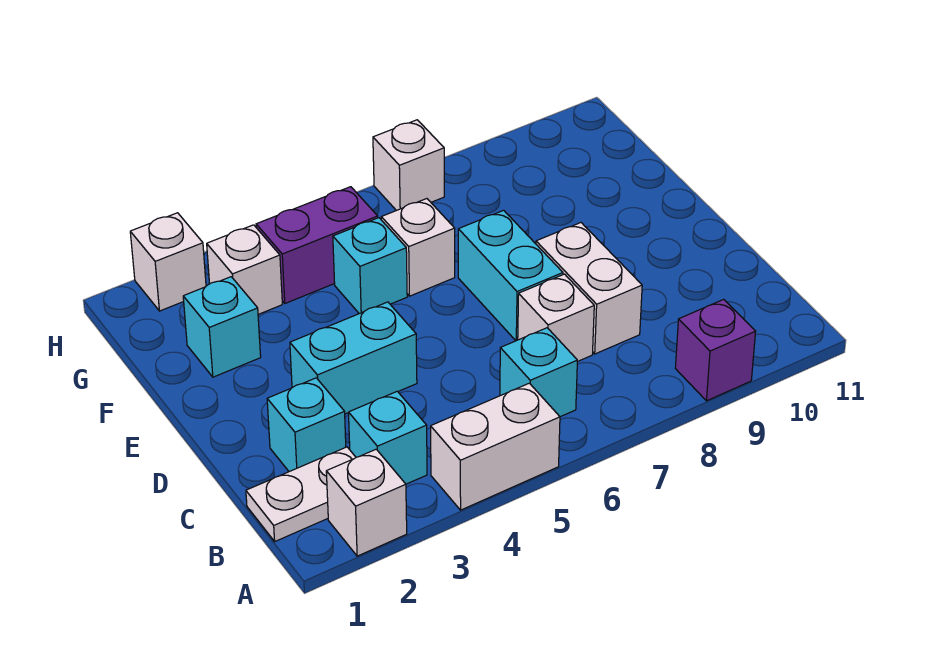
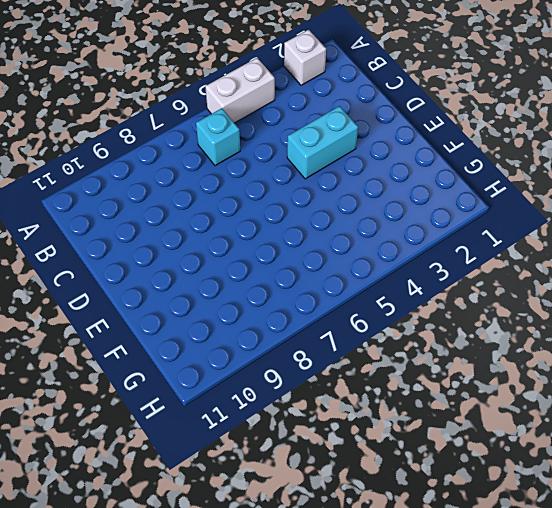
none -> purple brick A9 level 1
none -> white plate B1:B2 level 1
none -> cyan brick B3 level 1

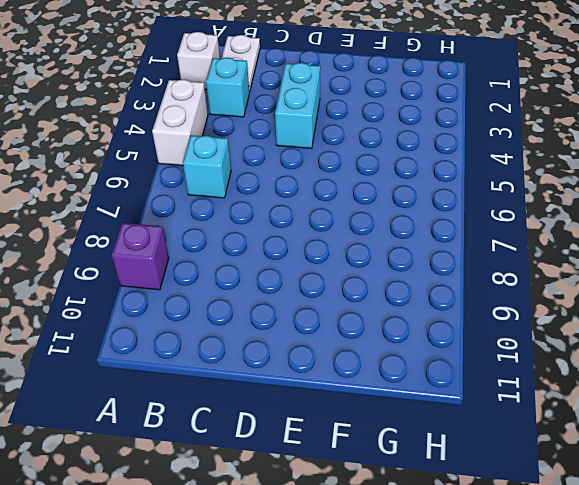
none -> cyan brick C2 level 1
none -> white brick C7 level 1
none -> white brick C8:D8 level 1

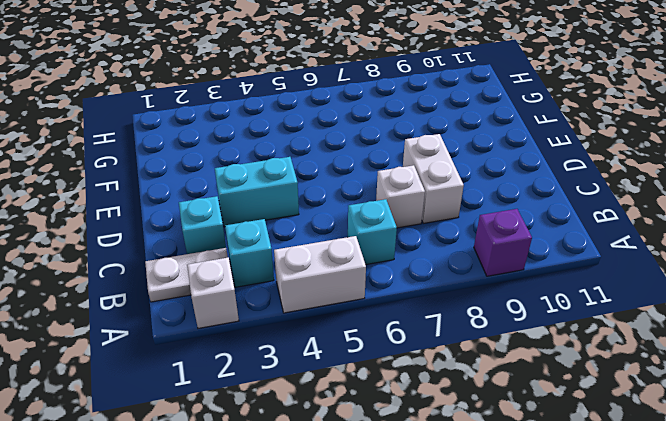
none -> cyan brick D7:E7 level 1
none -> cyan brick F2 level 1
none -> cyan brick F5 level 1

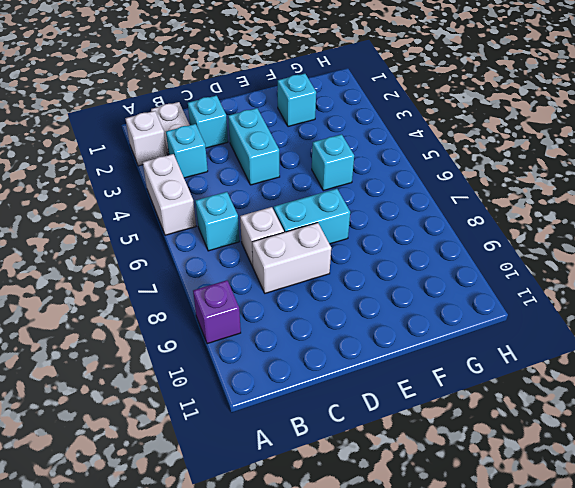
none -> white brick F6 level 1
none -> white brick G3 level 1
none -> purple brick G4:G5 level 1

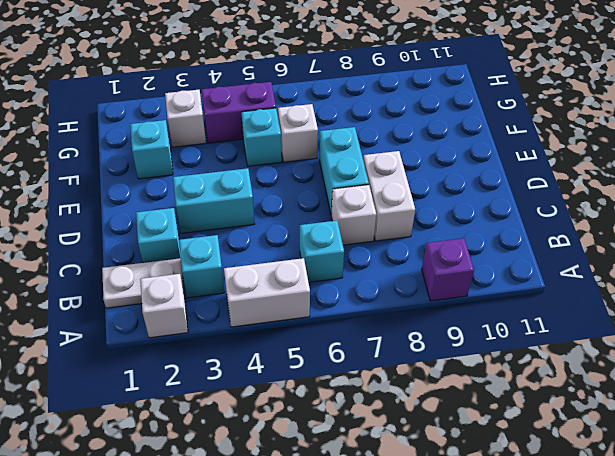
none -> white brick H2 level 1
none -> white brick H7 level 1

